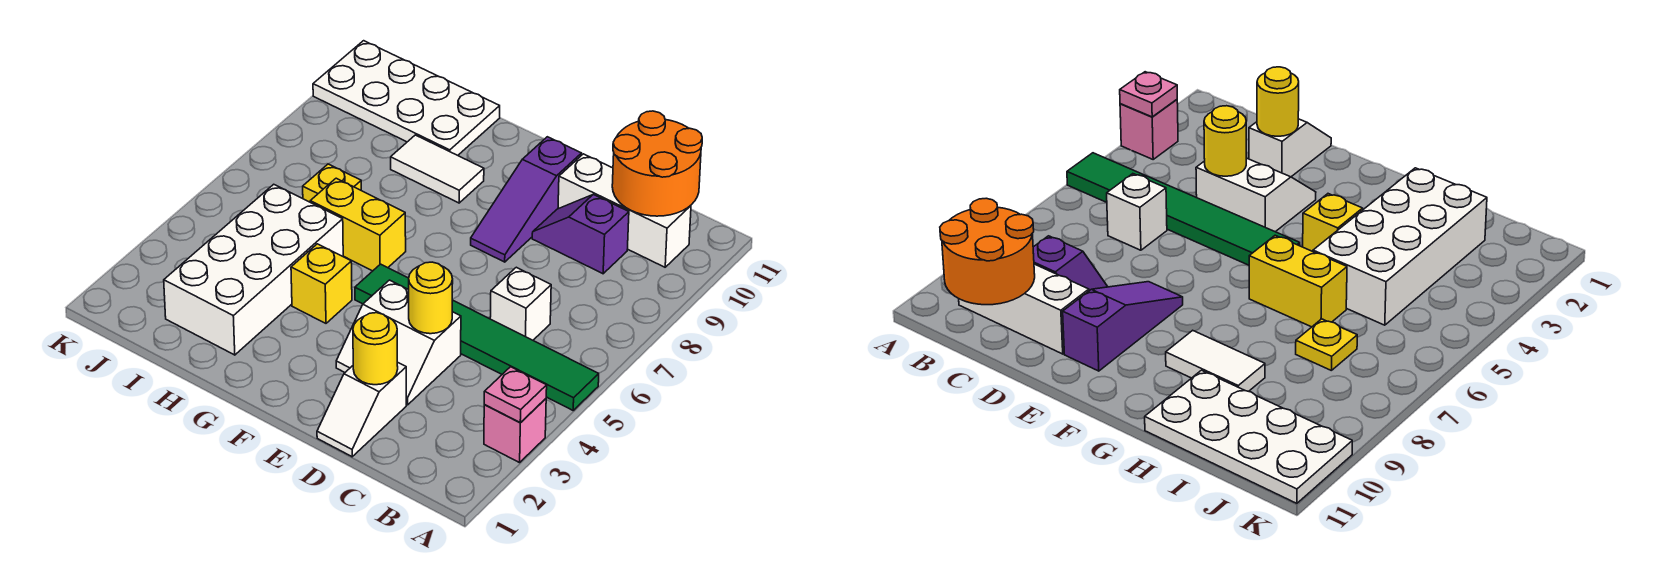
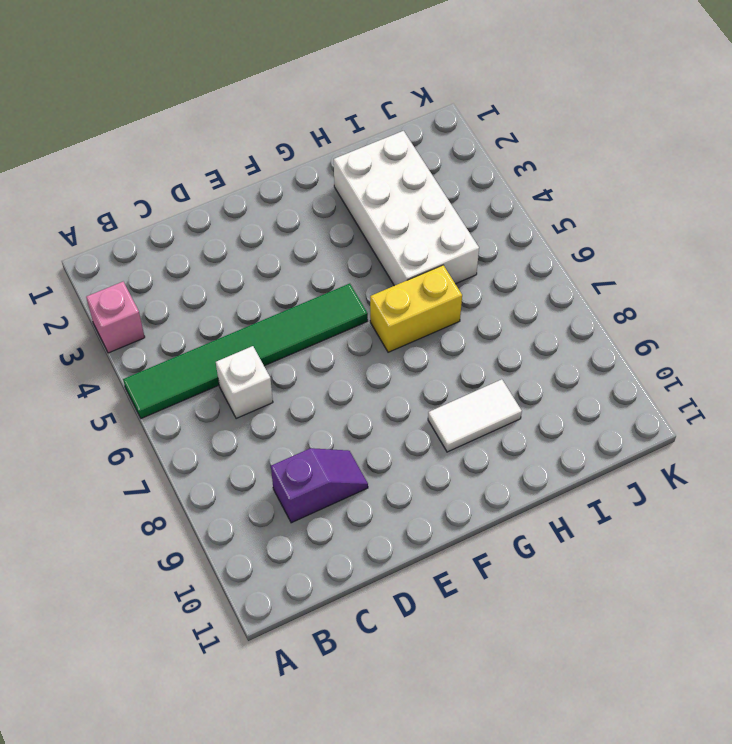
none -> white brick B10:D10 level 1
none -> white slope D1:D2 level 1 top 2
none -> white slope D3:E4 level 1 top 4

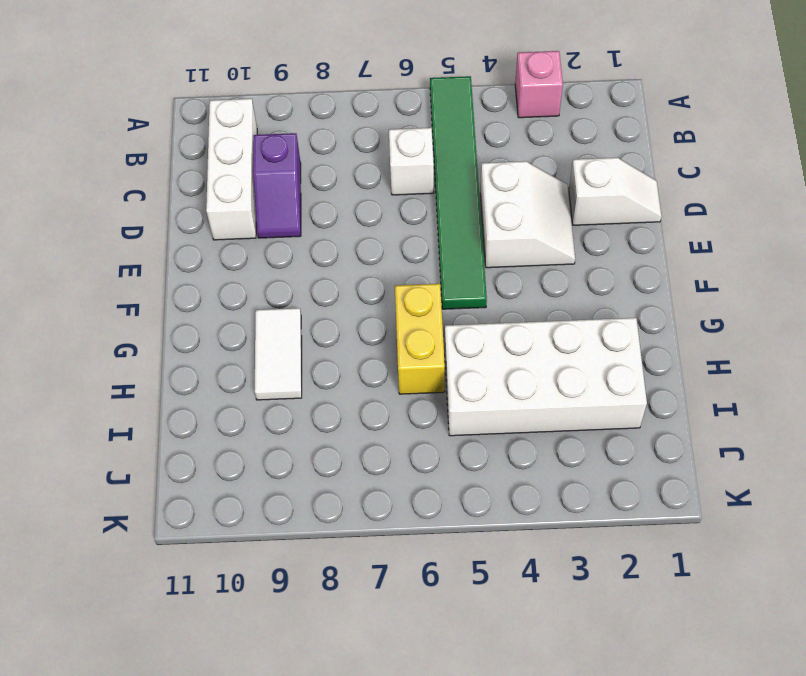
none -> purple slope E8:E10 level 1 top 10
none -> yellow brick G4 level 1
none -> white plate H10:K11 level 1

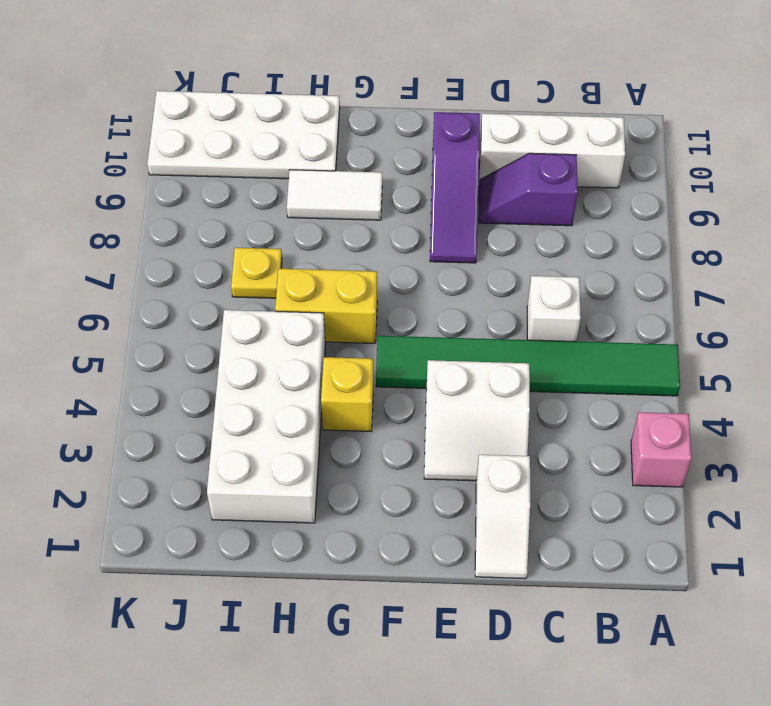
none -> pink plate A3 level 2
none -> orange round brick B10:C11 level 2
none -> yellow round brick D2 level 2

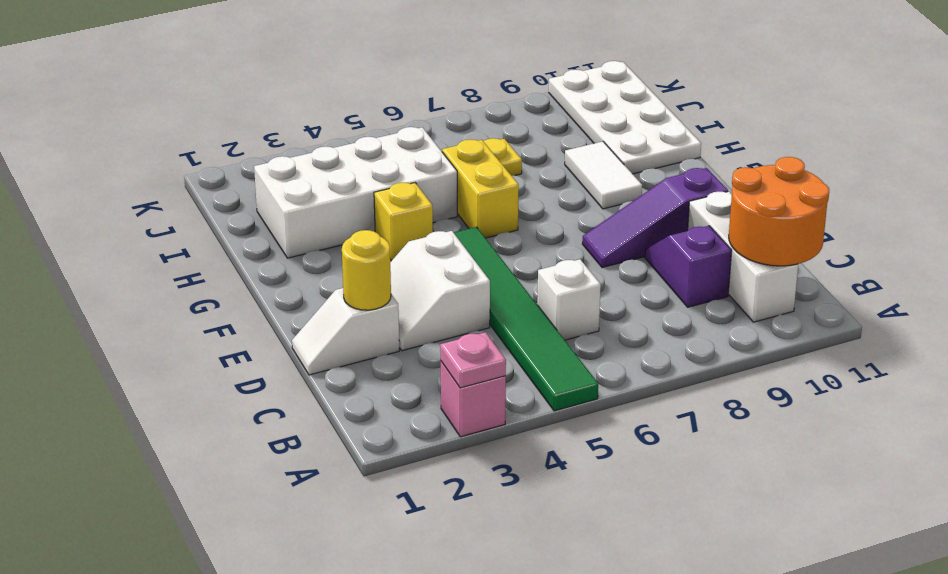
none -> yellow round brick D4 level 2

